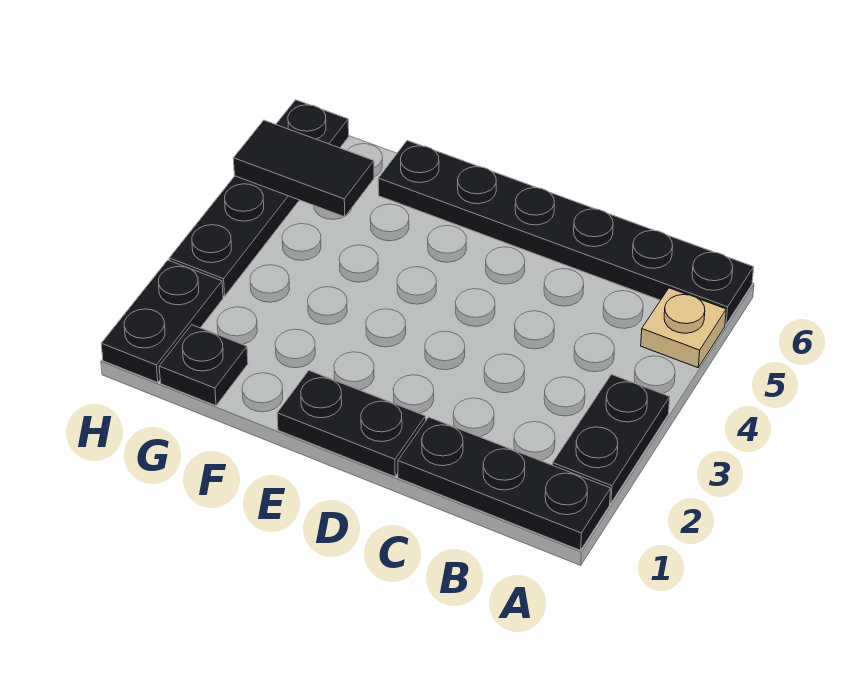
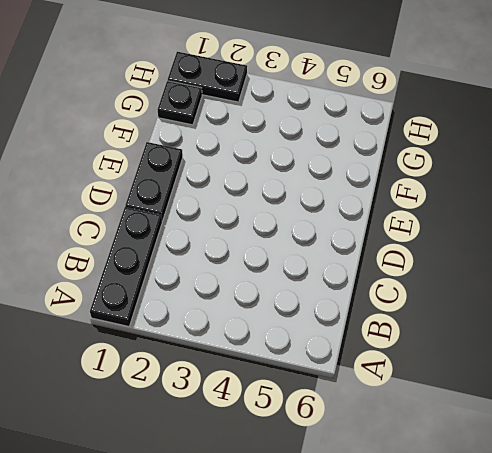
none -> black plate A2:A3 level 1
none -> tan plate A5 level 1

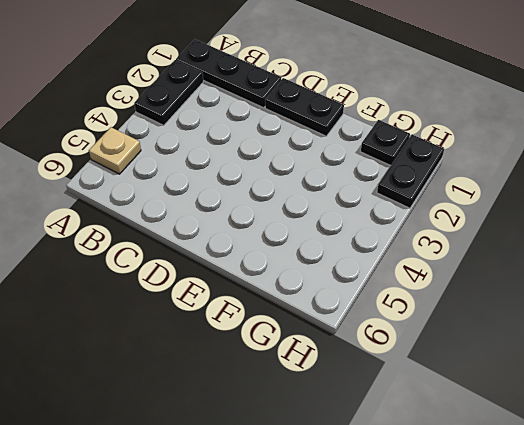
none -> black plate A6:F6 level 1
none -> black plate H3:H6 level 1

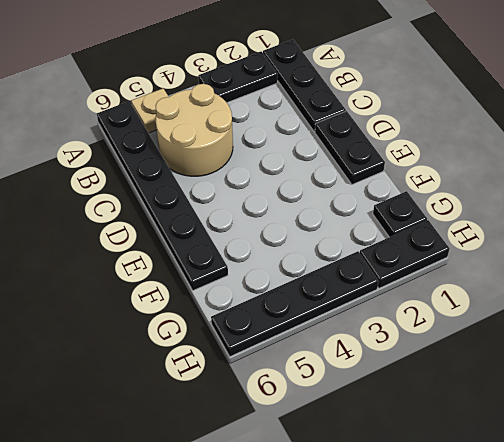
tan round brick B4:C5 level 1 -> none
none -> black tile G5:H5 level 2

